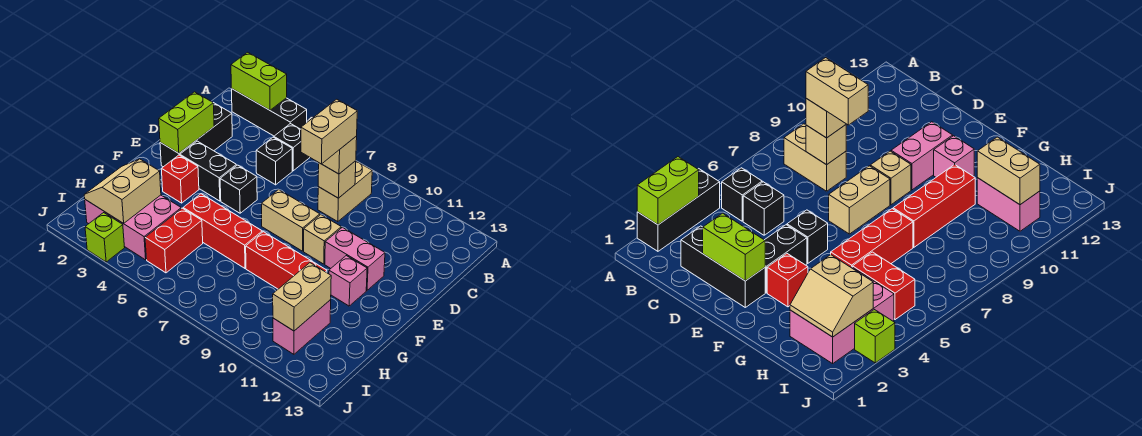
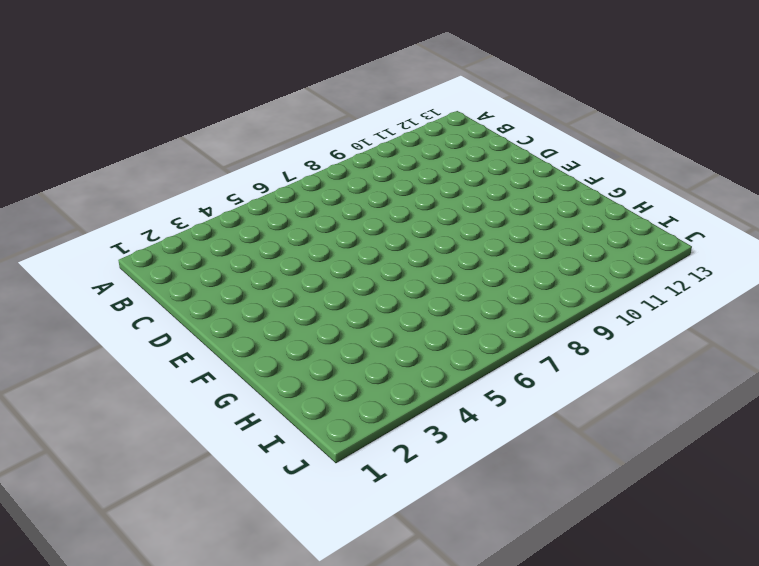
none -> black brick A2:A4 level 1
none -> black brick B5 level 1
none -> tan brick B8:C8 level 1

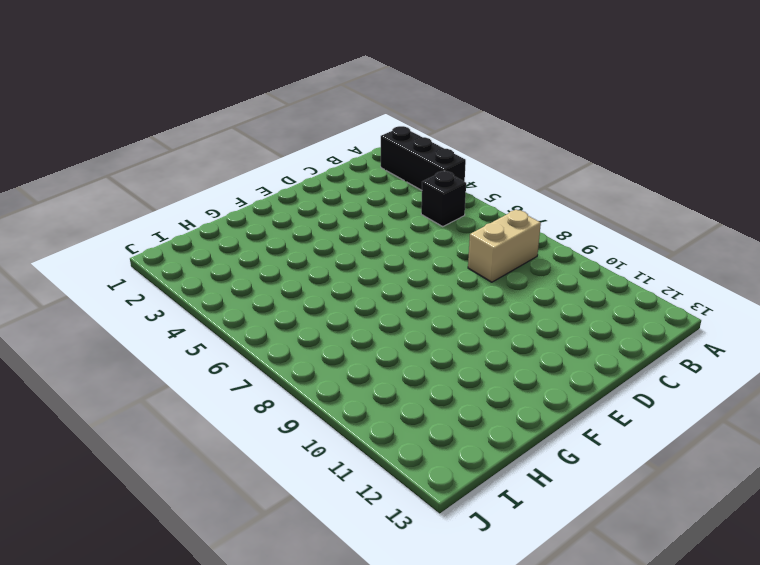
none -> black brick C2:E2 level 1
none -> black brick C5 level 1
none -> black brick E3:E4 level 1

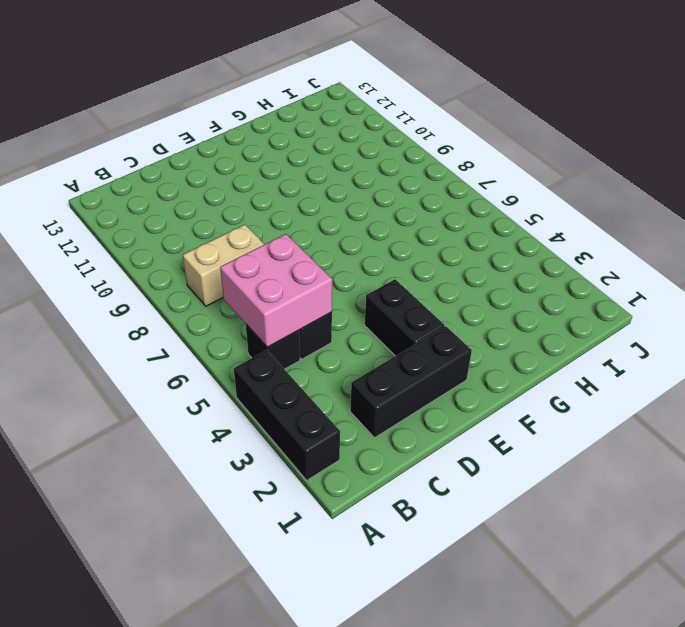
pink brick B5:C6 level 2 -> none
none -> black brick E5 level 1
none -> tan brick E7:E8 level 1
none -> tan brick E9 level 1

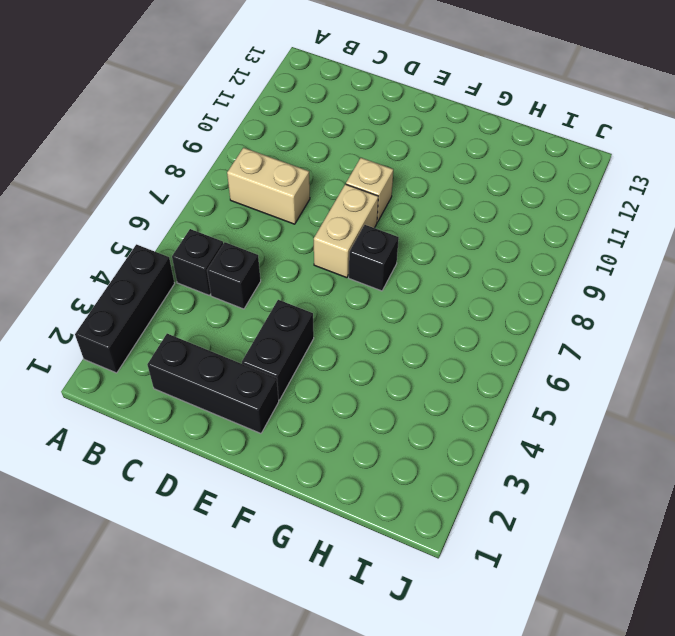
black brick F7 level 1 -> black brick E5 level 1
none -> pink brick E10:E11 level 1
none -> red brick F3 level 1
none -> pink brick F11 level 1

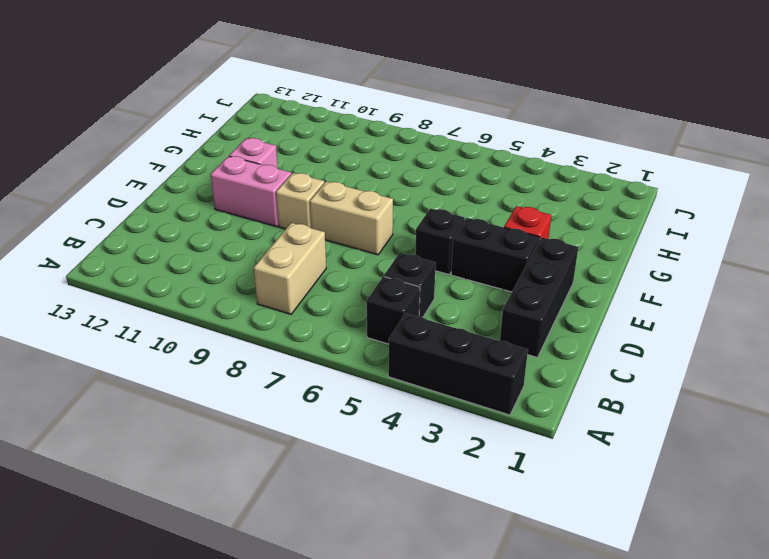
none -> red brick G5:G7 level 1
none -> red brick G8:G10 level 1
none -> pink brick H2:I4 level 1

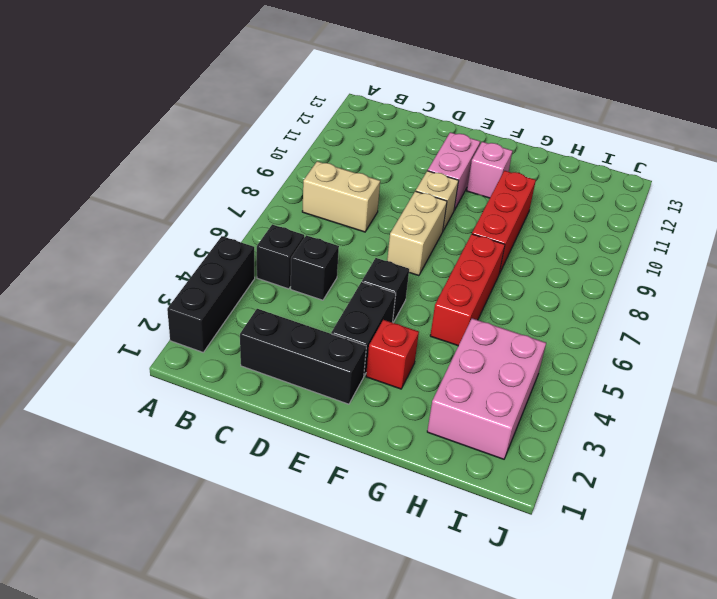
none -> red brick H5:I5 level 1
none -> pink brick H11:I11 level 1
none -> lime brick J3 level 1

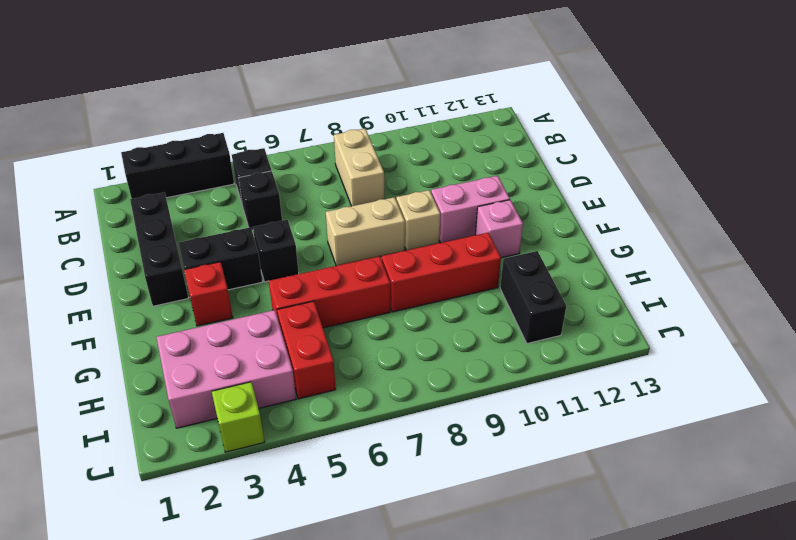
black brick H11:I11 level 1 -> pink brick H11:I11 level 1
none -> lime brick A2:A3 level 2
none -> tan brick C8 level 2
none -> lime brick D2:E2 level 2

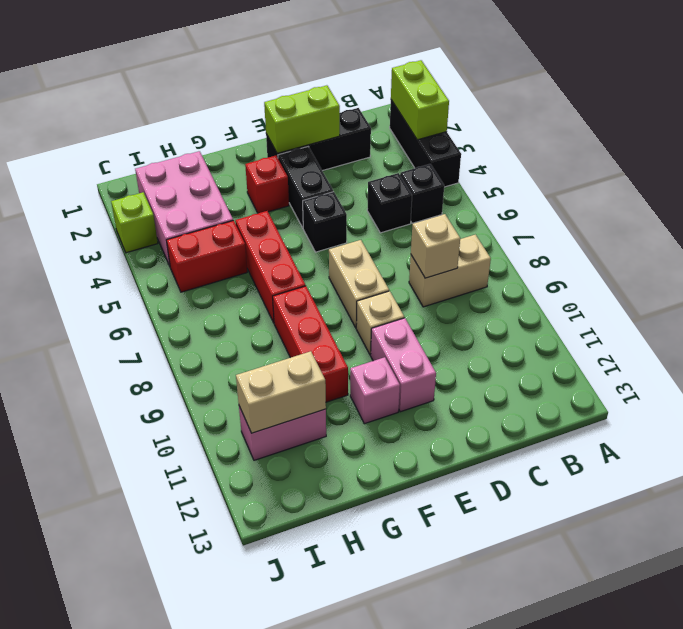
none -> tan slope H2:I3 level 2 top 3
none -> tan brick C8 level 3
none -> tan brick C8:D8 level 4

